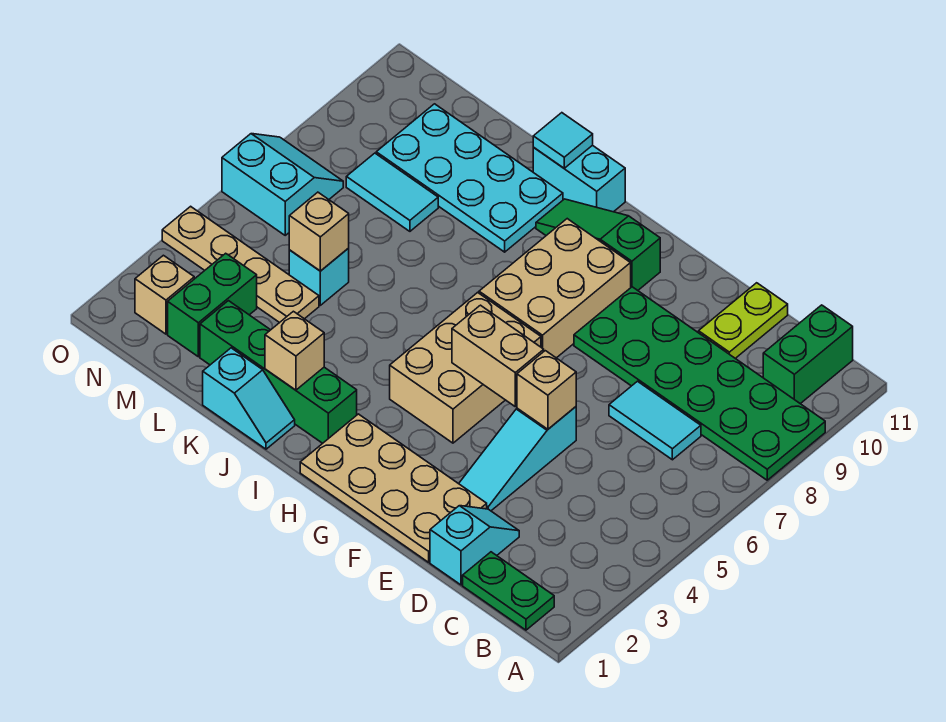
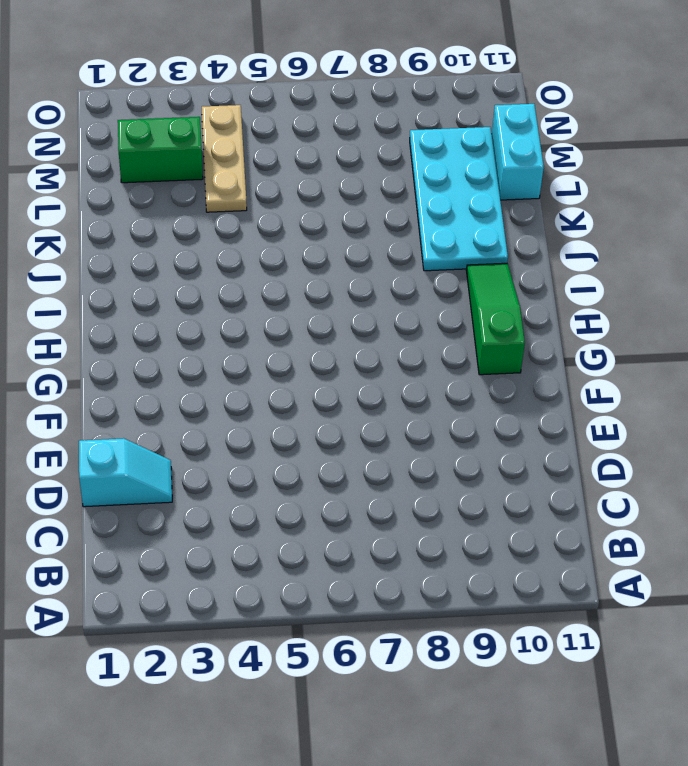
tan plate L4:N4 level 1 -> tan plate L4:O4 level 1
cyan brick L11:M11 level 1 -> cyan brick I11:J11 level 1
none -> green plate A8:F9 level 1
none -> green plate B1:C1 level 1
none -> green brick B10:B11 level 1

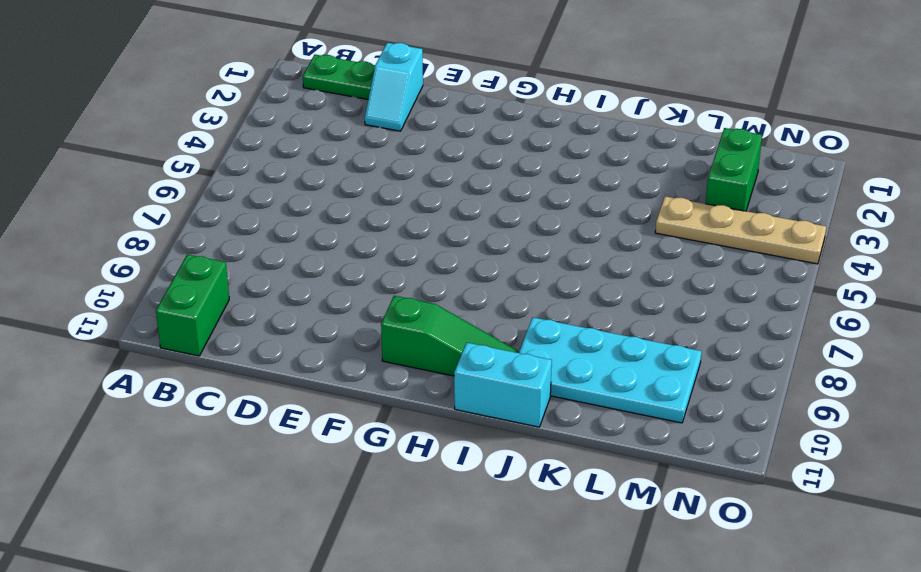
none -> green plate A8:F9 level 1
none -> cyan tile C7:D7 level 1
none -> lime plate D10:D11 level 1

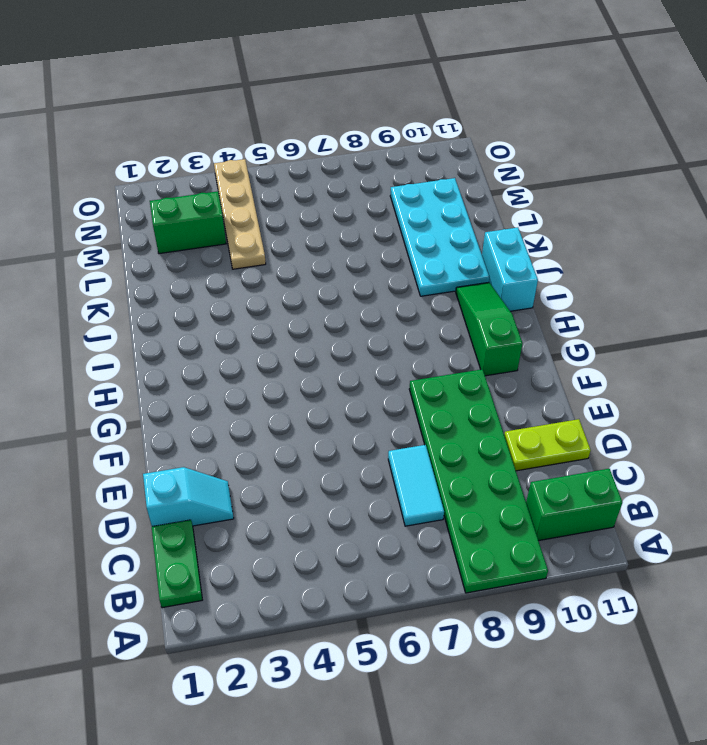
none -> tan plate E1:H2 level 1
none -> cyan slope E3:E5 level 1 top 5
none -> tan brick G4:H6 level 1

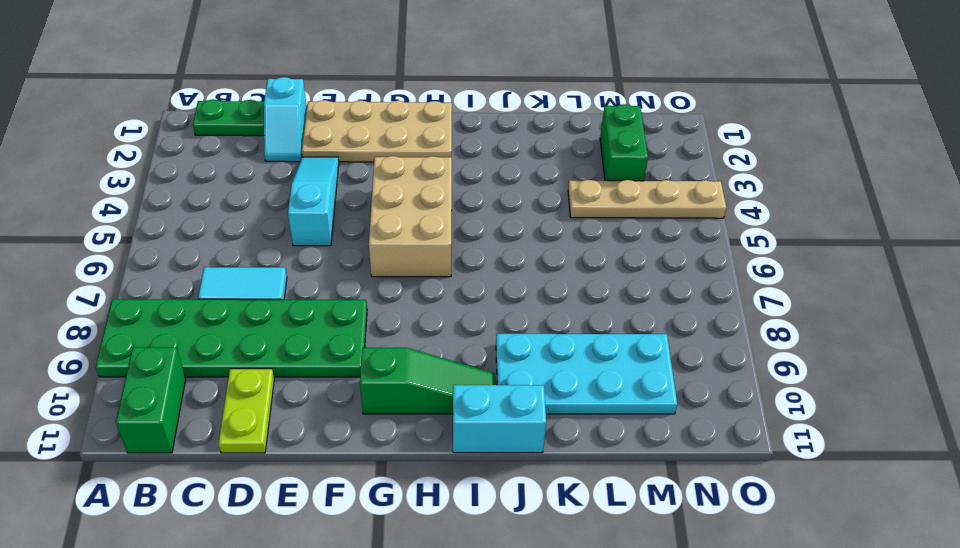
none -> tan brick G7:H9 level 1
none -> green brick I2:L2 level 1
none -> cyan slope J1:K1 level 1 top K

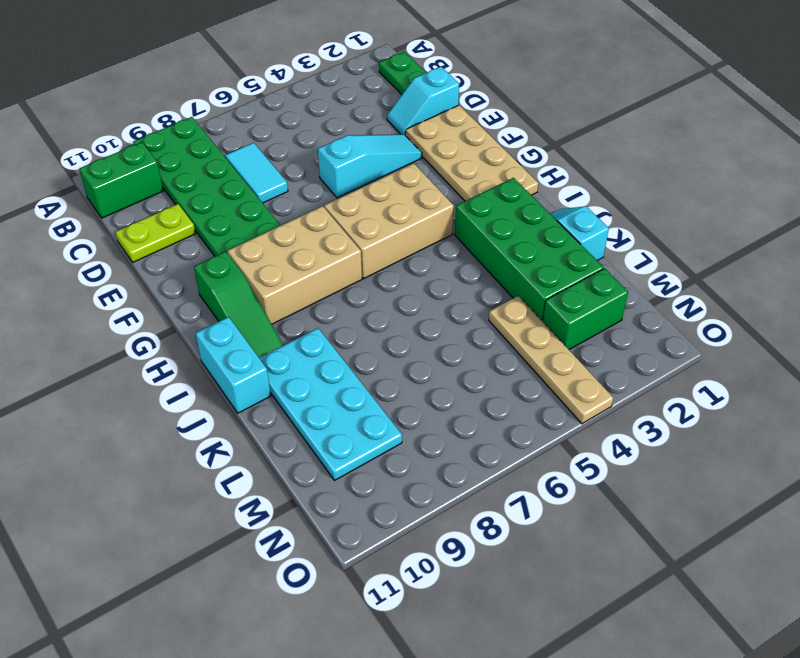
green brick I2:L3 level 1 -> green brick I2:L2 level 1
none -> cyan brick L5 level 1
none -> cyan tile L8:M8 level 1
none -> tan brick N2 level 1

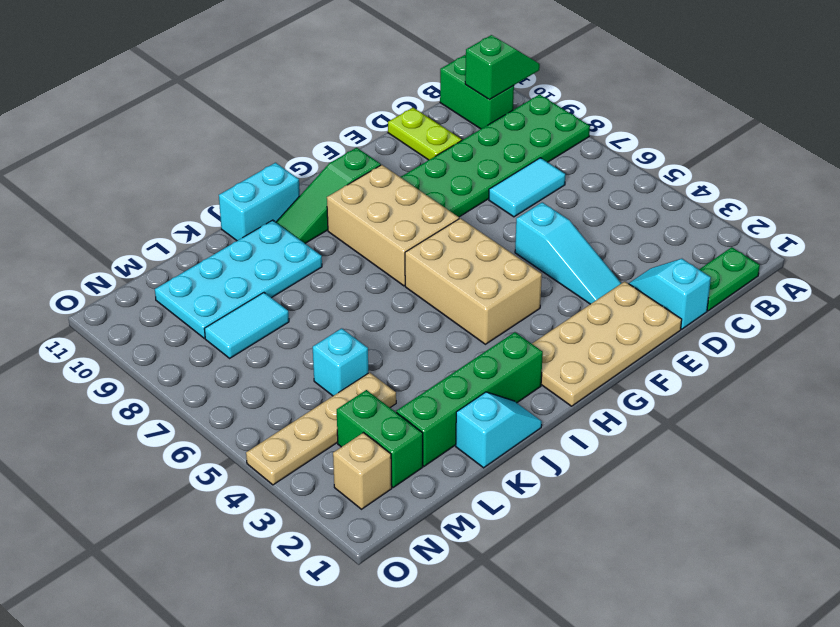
green slope A10:B10 level 2 top B -> none
none -> cyan slope N6:O7 level 1 top 6
none -> tan brick E5 level 2
none -> tan brick F5:G5 level 2

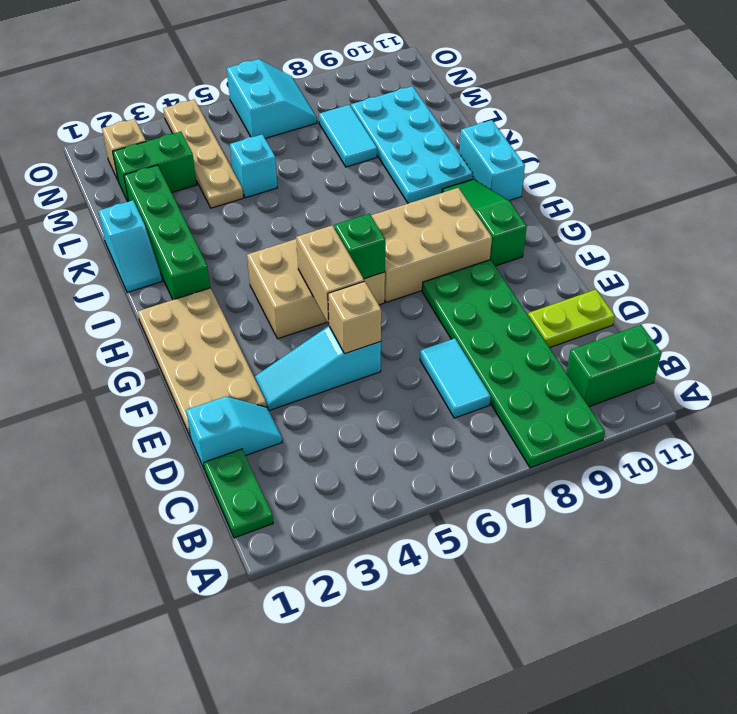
green brick G6 level 2 -> none
none -> tan brick J2 level 2
none -> cyan tile J11 level 2
none -> tan brick L5 level 2

